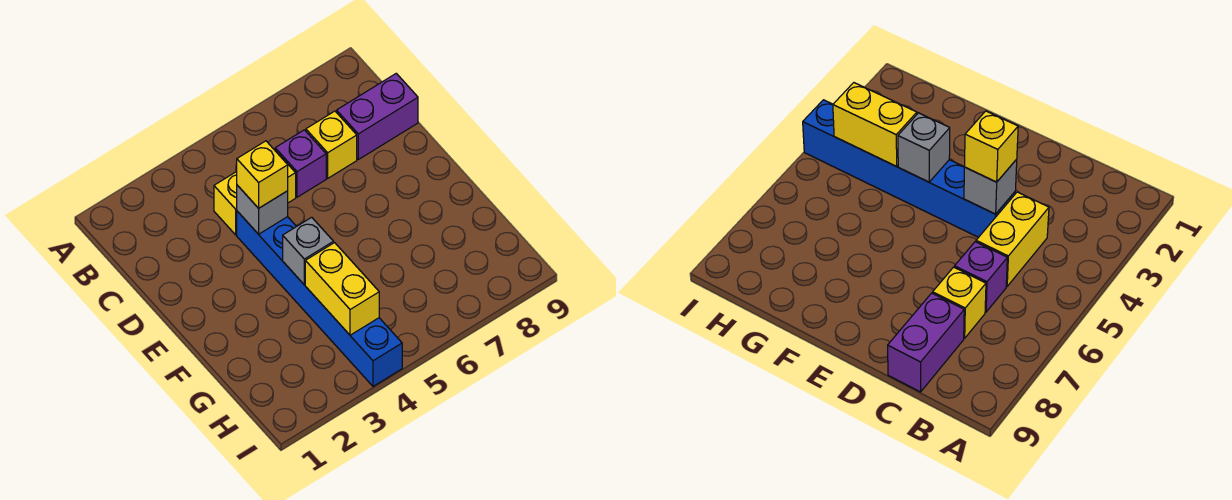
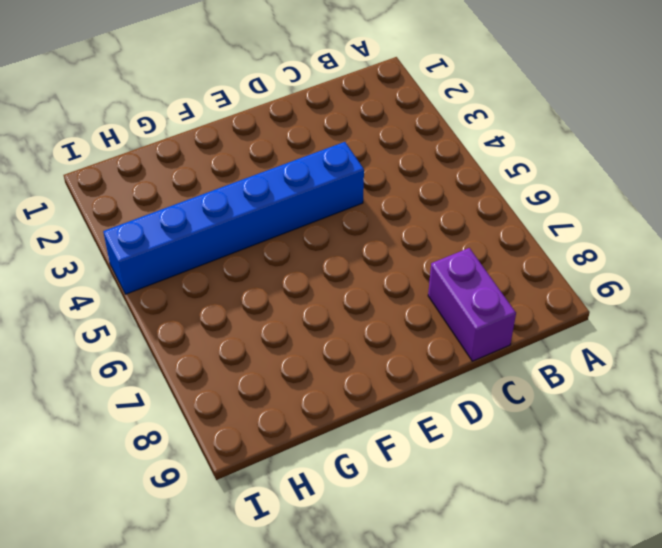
none -> yellow brick C4:C5 level 1
none -> purple brick C6 level 1

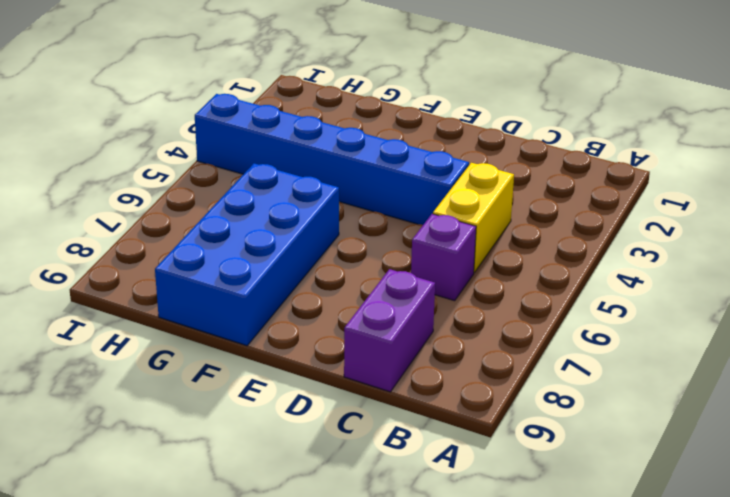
blue brick F6:G9 level 1 -> none
none -> yellow brick C7 level 1
none -> grey brick D4 level 2

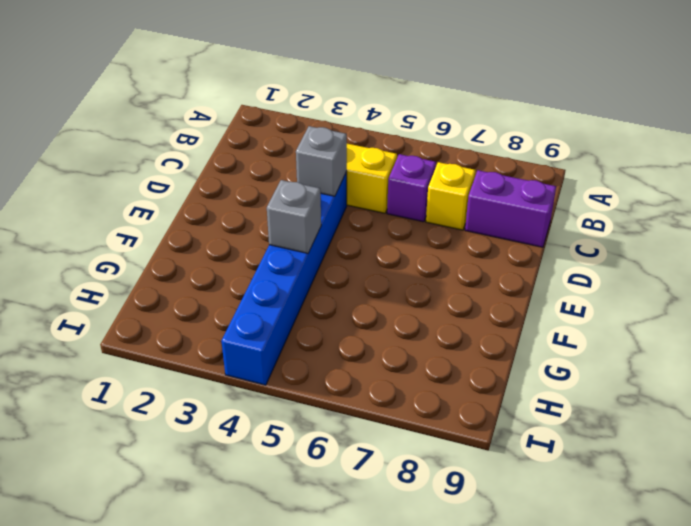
none -> yellow brick G4:H4 level 2
none -> yellow brick D4 level 3

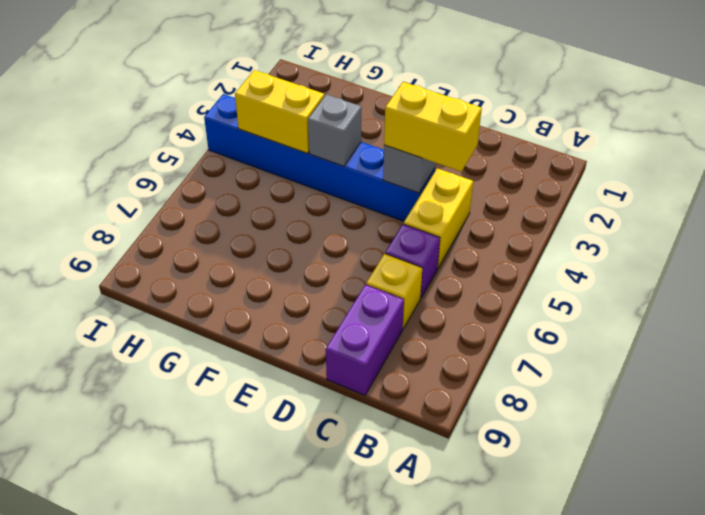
yellow brick C4:D4 level 3 -> yellow brick D4 level 3

